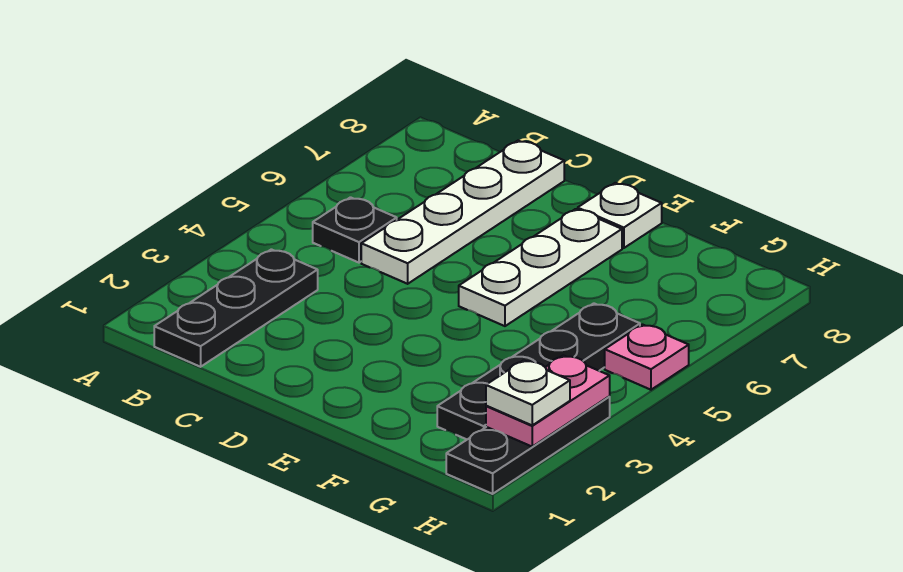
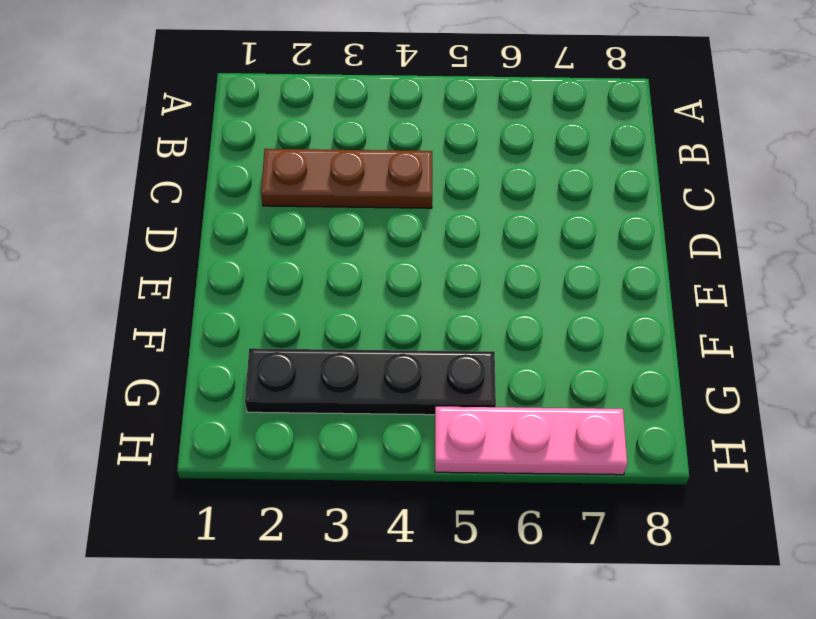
brown plate C2:C4 level 1 -> none
pink plate H5:H7 level 1 -> pink plate H5 level 1
none -> black plate B1:B3 level 1
none -> black plate B5 level 1

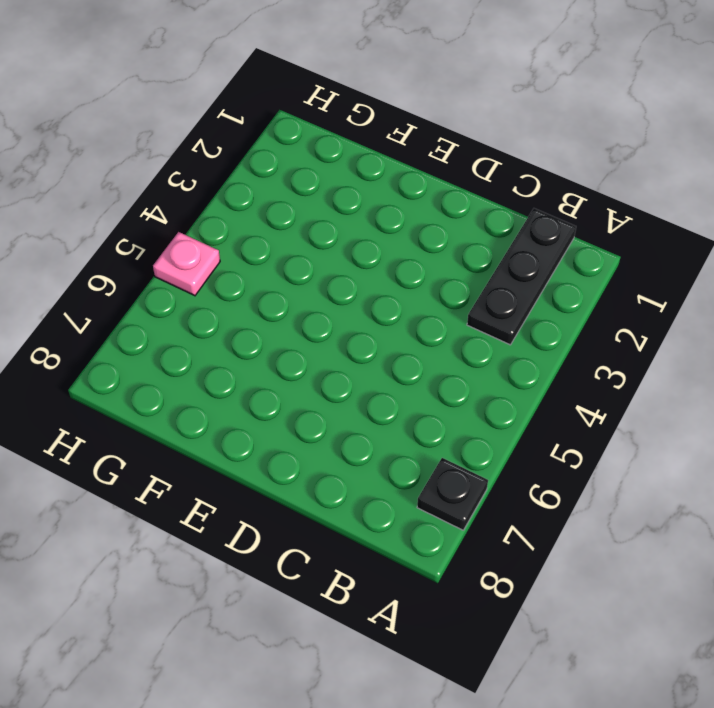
black plate A7 level 1 -> black plate B5 level 1
none -> white plate C5:C8 level 1
none -> white plate E5:E7 level 1

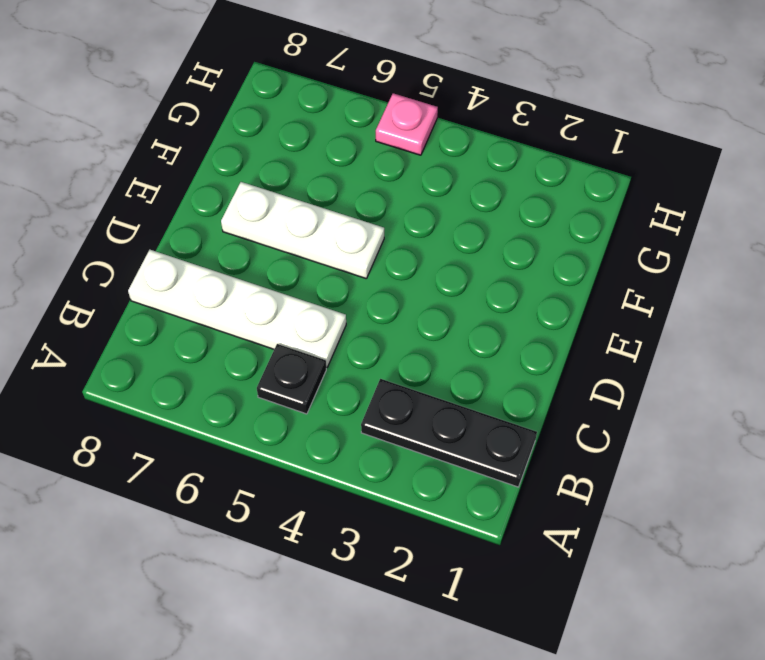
none -> white plate E8 level 1
none -> black plate G2:G5 level 1

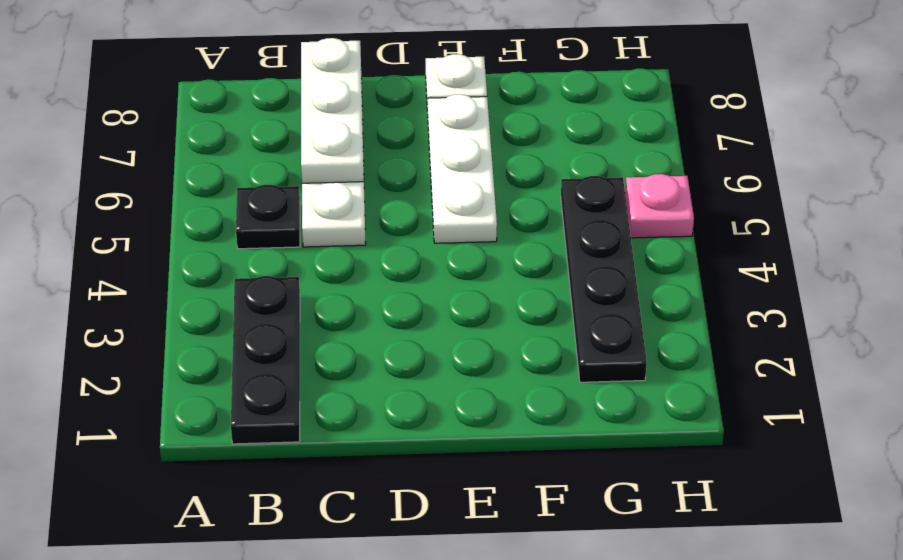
white plate C6:C8 level 2 -> none
none -> black plate H1:H3 level 1
none -> pink plate H2:H3 level 2

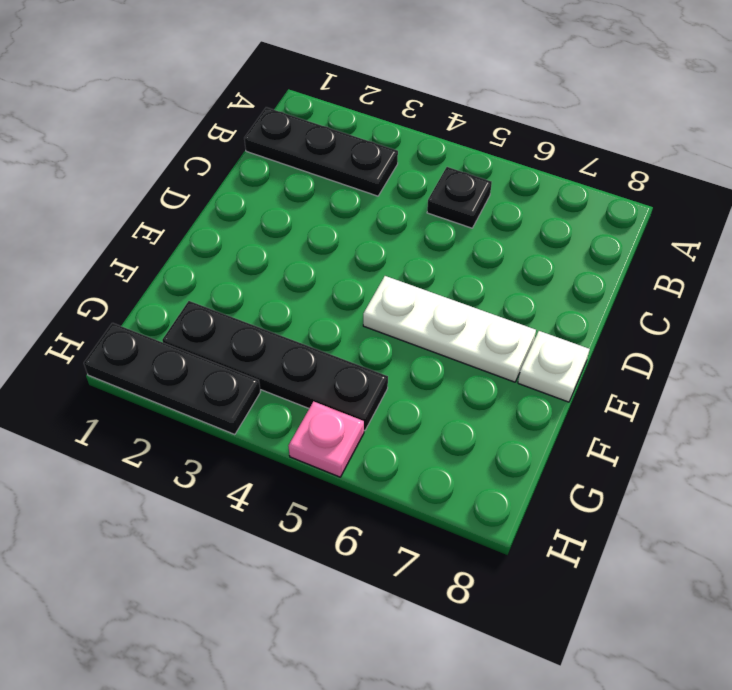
none -> white plate C5:C8 level 1
none -> pink plate H2:H3 level 2

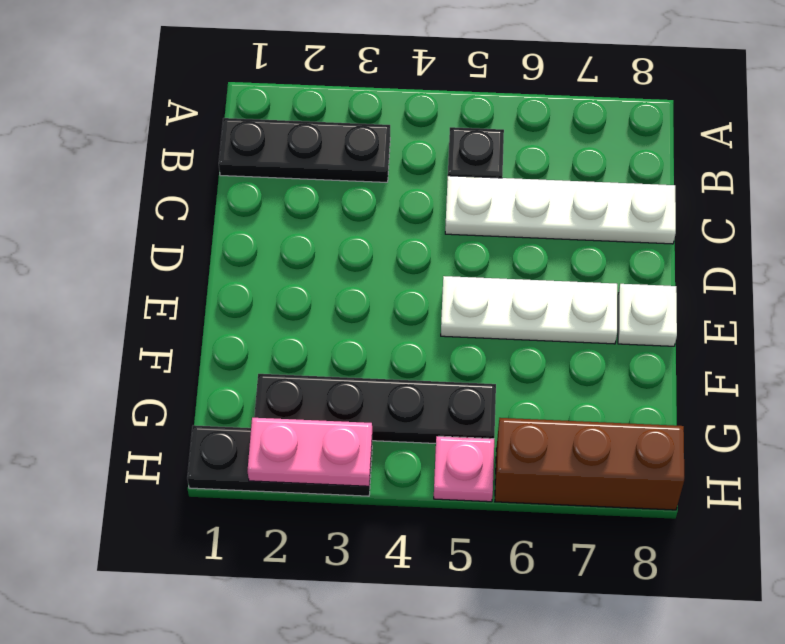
brown brick H6:H8 level 1 -> none
none -> white plate H2 level 3

